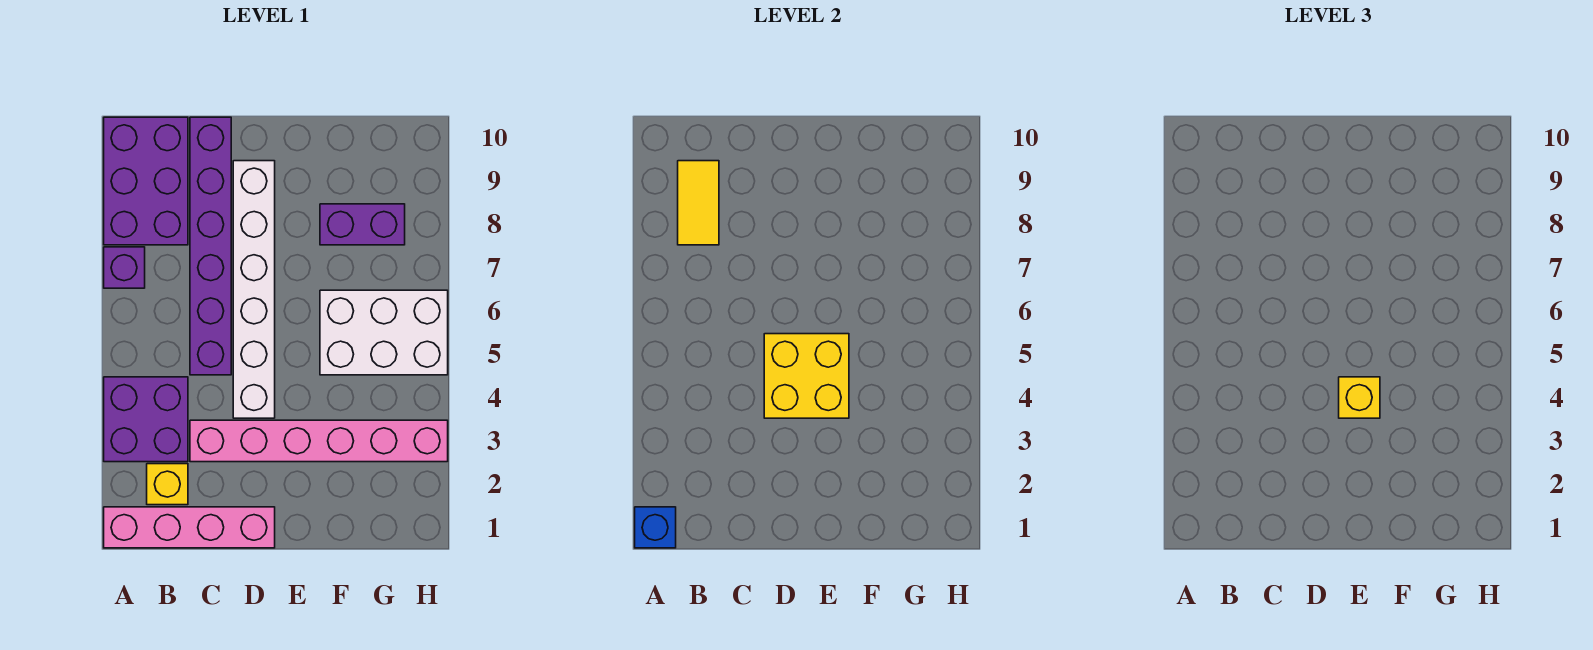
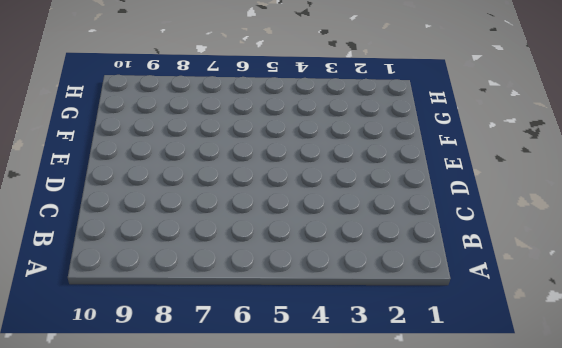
none -> pink brick A1:D1 level 1
none -> purple brick A3:B4 level 1
none -> purple brick A7 level 1

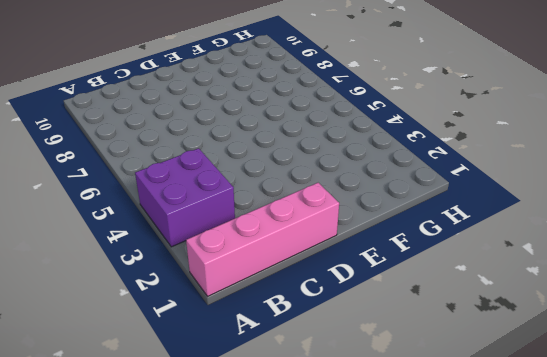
none -> purple brick A7 level 1
none -> purple brick A8:B10 level 1
none -> yellow brick B2 level 1

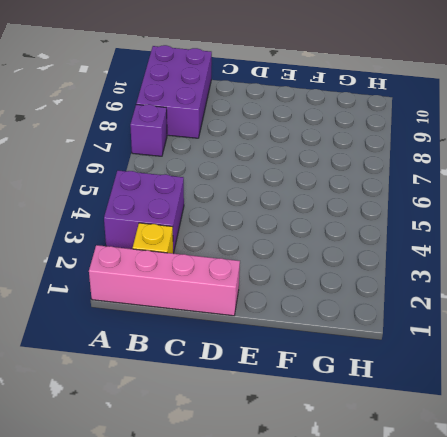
none -> pink brick C3:H3 level 1
none -> purple brick C5:C10 level 1
none -> white brick D4:D9 level 1

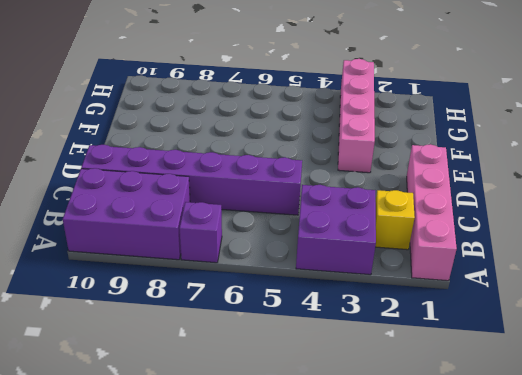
pink brick E3:H3 level 1 -> pink brick C3:H3 level 1
none -> white brick D4:D9 level 1
none -> white brick F5:H6 level 1
none -> purple brick F8:G8 level 1

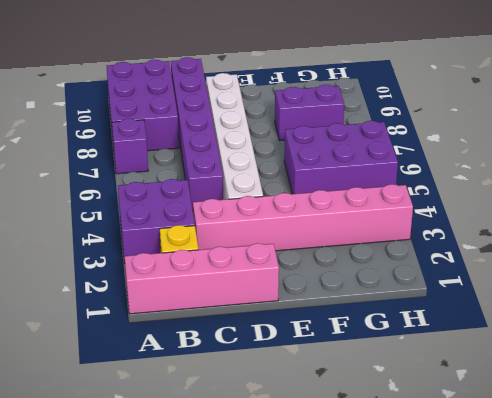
purple brick F5:H6 level 1 -> white brick F5:H6 level 1
none -> blue brick A1 level 2
none -> yellow tile B8:B9 level 2
none -> yellow brick D4:E5 level 2

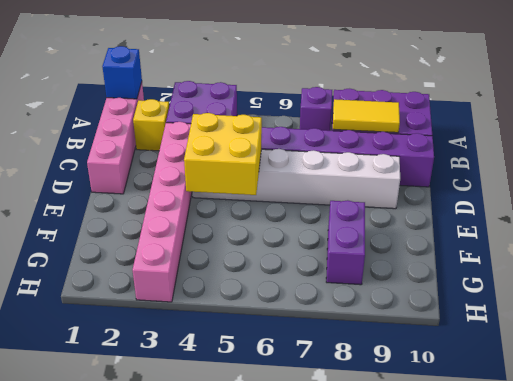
none -> white brick F5:H6 level 1
none -> yellow brick E4 level 3

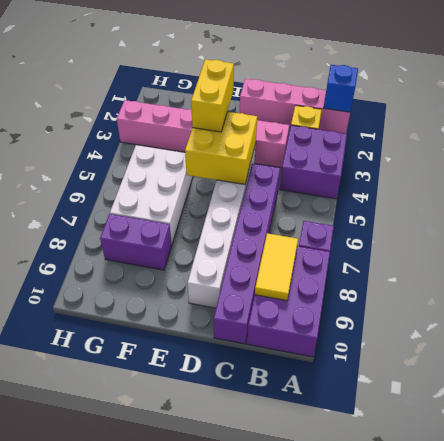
yellow brick E3:E4 level 3 -> yellow brick E4 level 3
white brick F5:G7 level 1 -> white brick F5:H6 level 1

